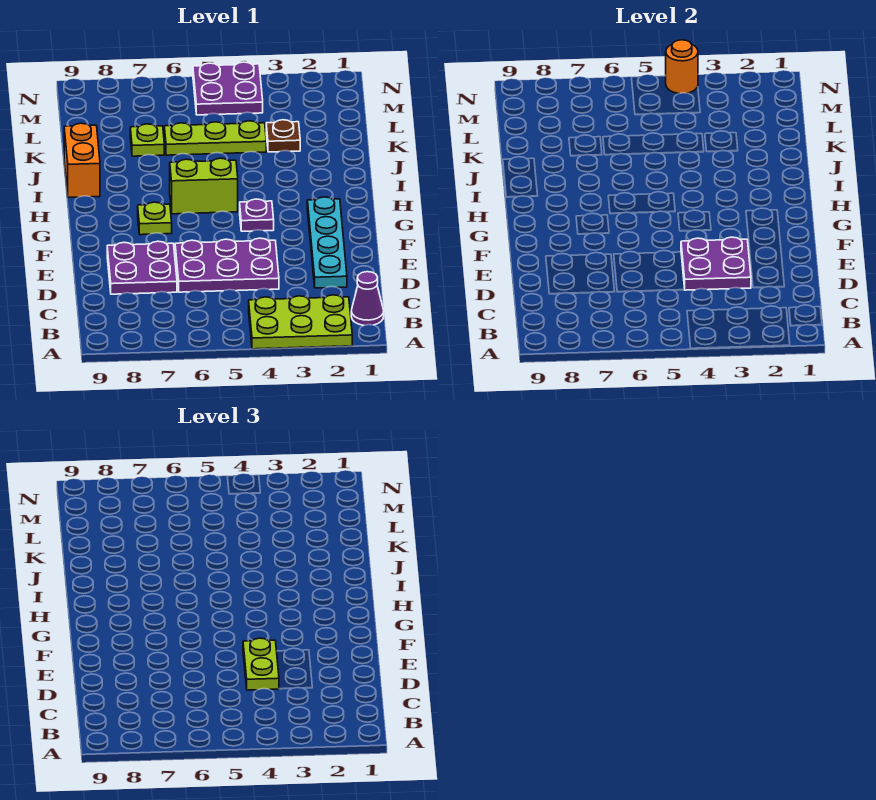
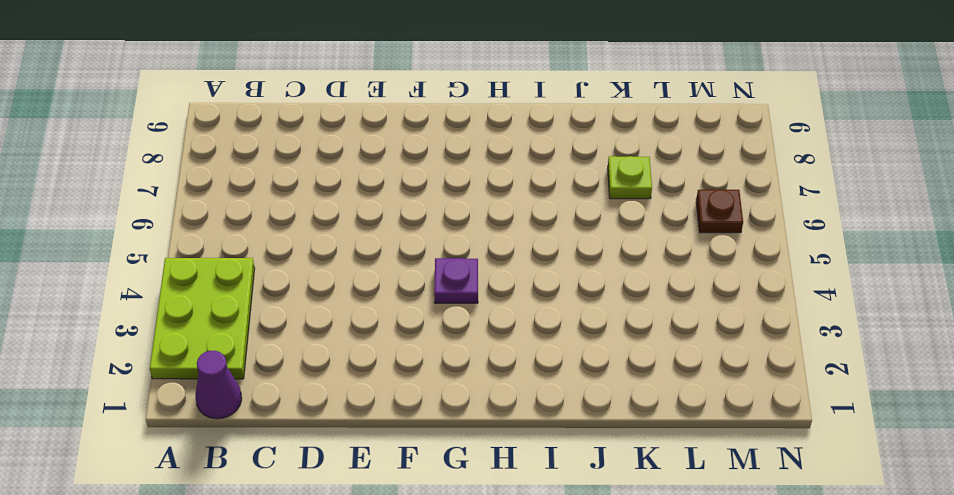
brown plate M6 level 1 -> brown plate K3 level 1
none -> cyan plate D2:G2 level 1
none -> purple plate D4:E6 level 1
none -> purple plate D7:E8 level 1

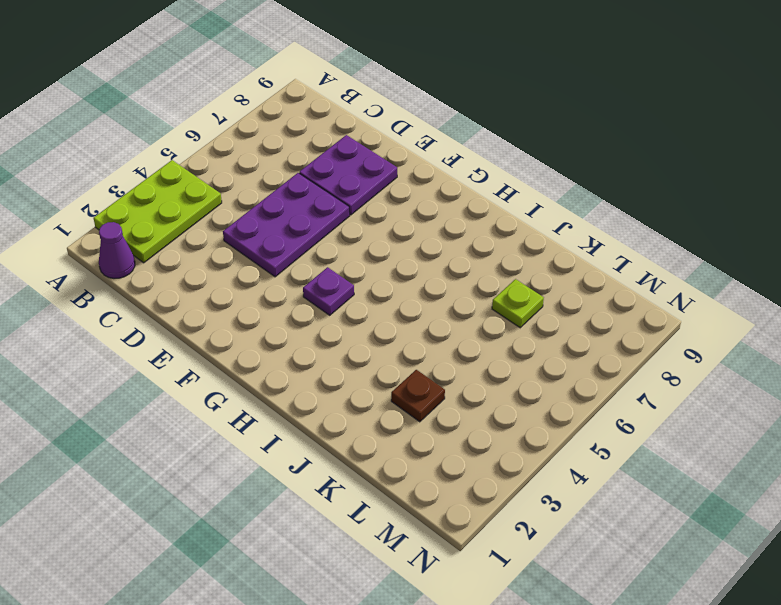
none -> cyan plate D2:G2 level 1
none -> lime plate G7 level 1
none -> lime brick H5:H6 level 1

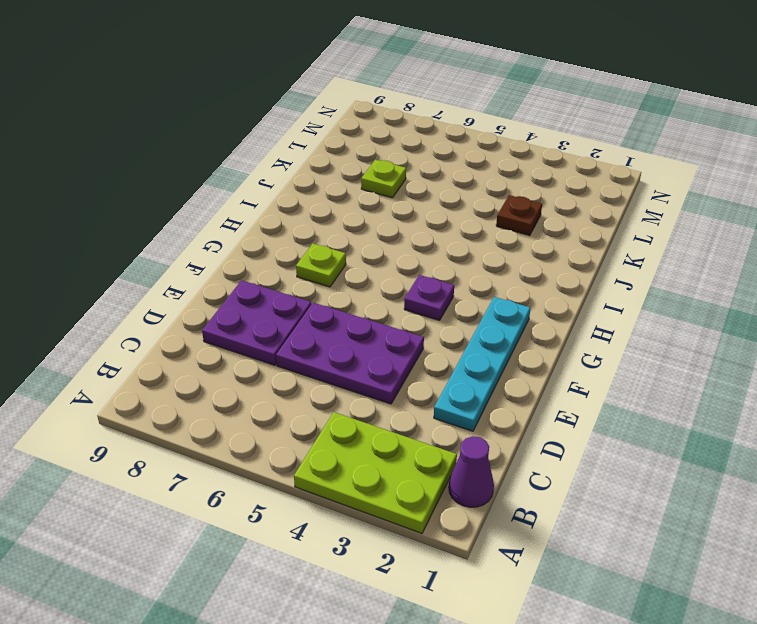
none -> lime brick H5:H6 level 1
none -> orange brick I9:J9 level 1
none -> lime plate K4:K6 level 1

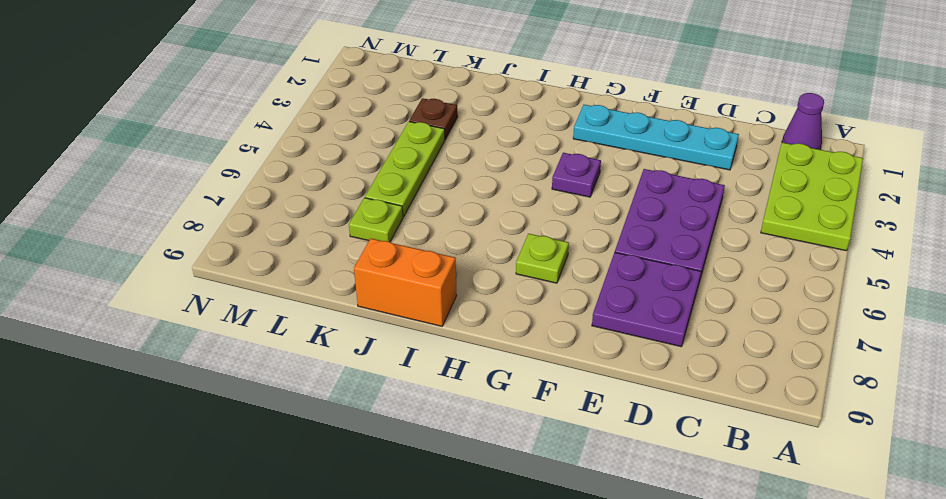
none -> lime brick H5:H6 level 1
none -> purple plate M4:N5 level 1
none -> purple plate D3:E4 level 2

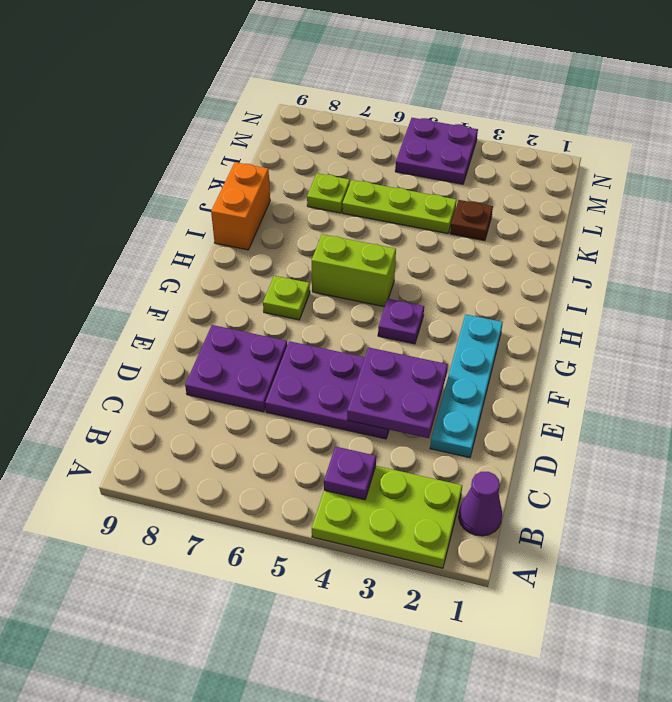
purple plate B4 level 2 -> none
none -> orange round brick N4 level 2
none -> lime plate D4:E4 level 3

